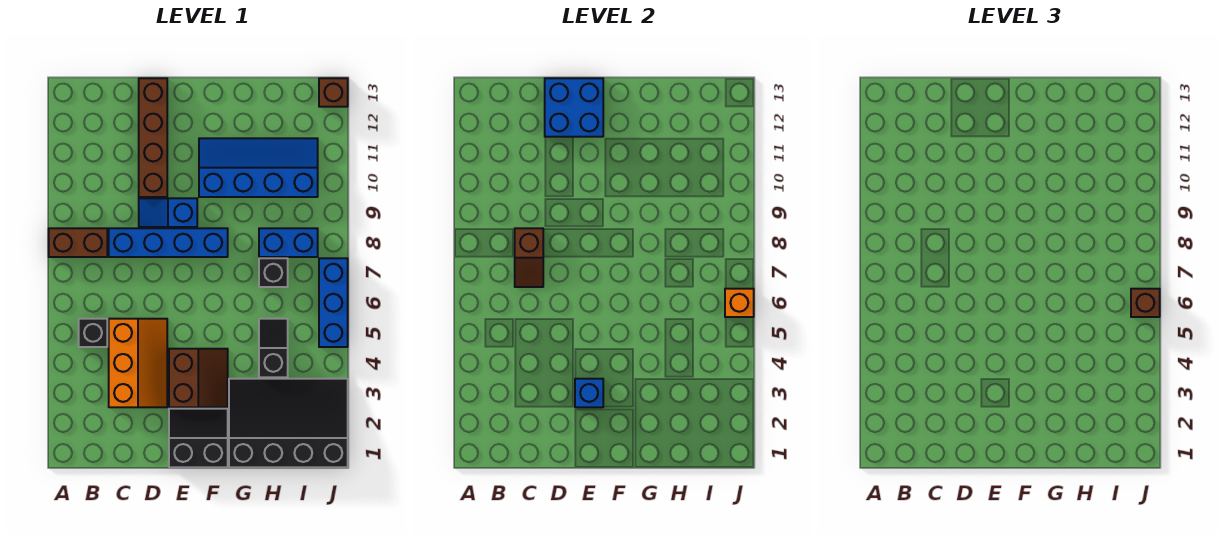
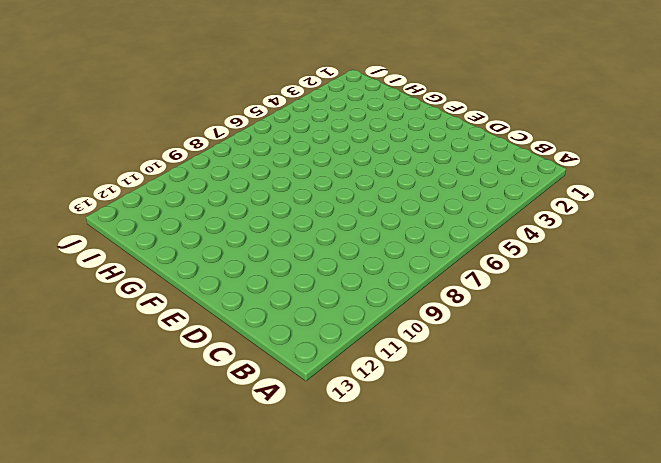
none -> brown brick A8:B8 level 1
none -> black brick B5 level 1
none -> orange slope C3:D5 level 1 top C

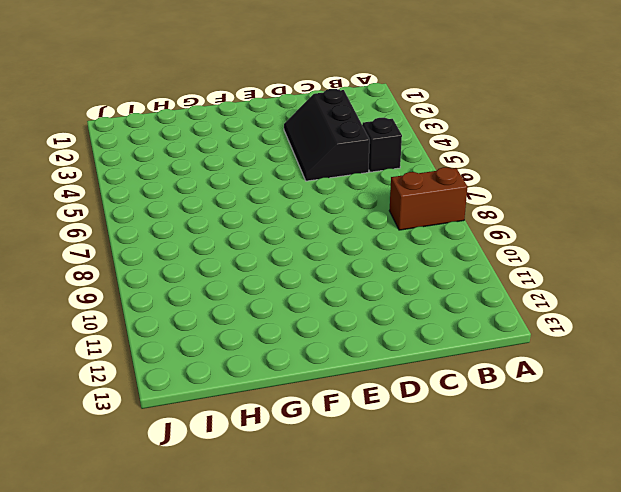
black slope C3:D5 level 1 top C -> orange slope C3:D5 level 1 top C
none -> blue brick C8:F8 level 1
none -> blue slope D9:E9 level 1 top E
none -> brown brick D10:D13 level 1

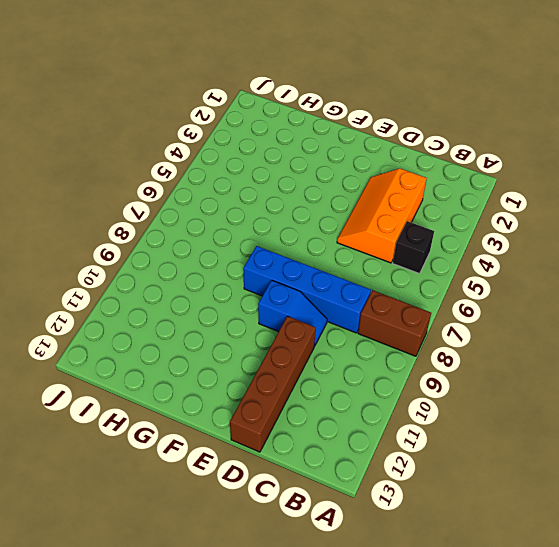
none -> black slope E1:F2 level 1 top 1
none -> brown slope E3:F4 level 1 top E
none -> blue slope F10:I11 level 1 top 10

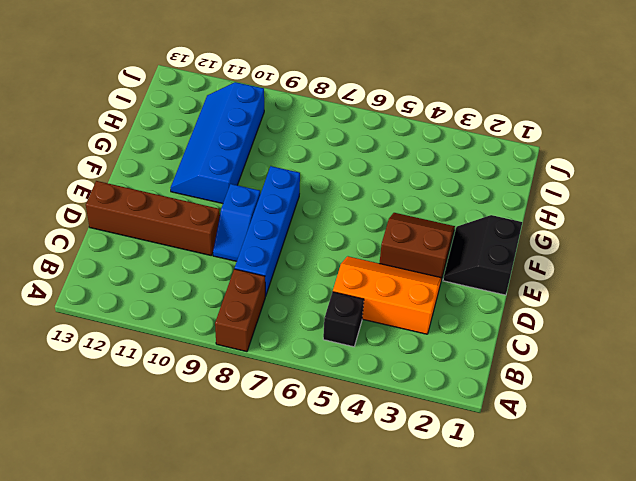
none -> black slope G1:J3 level 1 top 1
none -> black slope H4:H5 level 1 top 4
none -> black brick H7 level 1

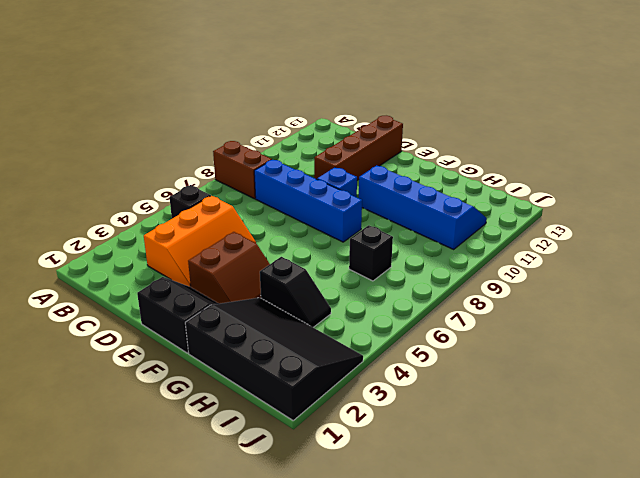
black slope G4:H4 level 1 top G -> black slope H4:H5 level 1 top 4
none -> blue brick H8:I8 level 1
none -> blue brick J5:J7 level 1
none -> brown brick J13 level 1

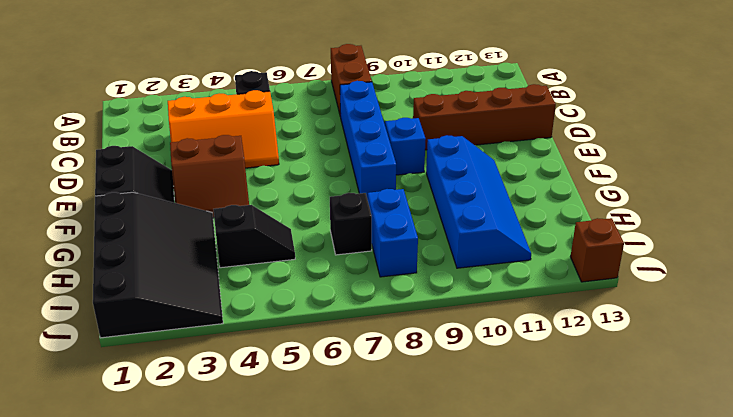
none -> blue brick J5:J7 level 1
none -> brown slope C7:C8 level 2 top 8
none -> blue brick D12:E13 level 2

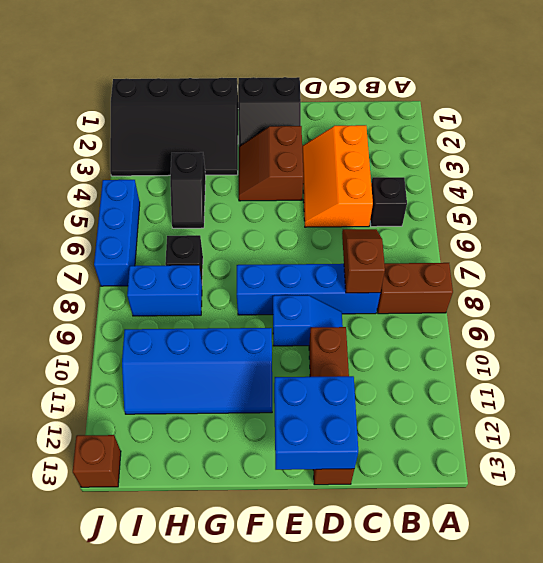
none -> blue brick E3 level 2
none -> orange brick J6 level 2
none -> brown brick J6 level 3

